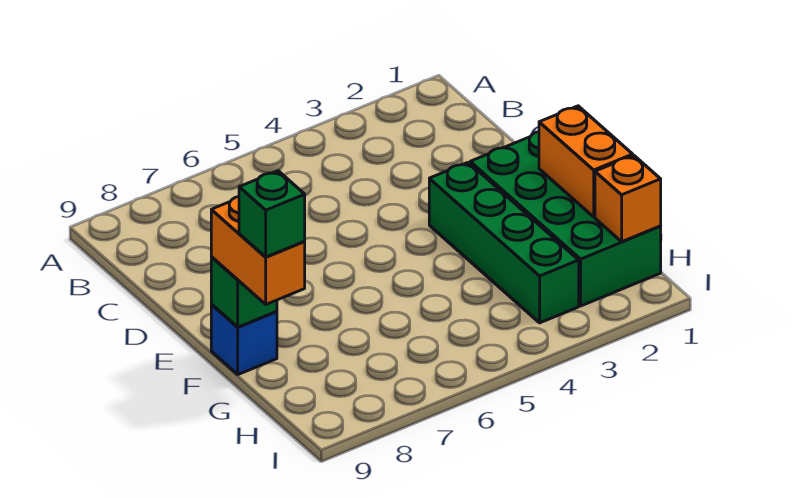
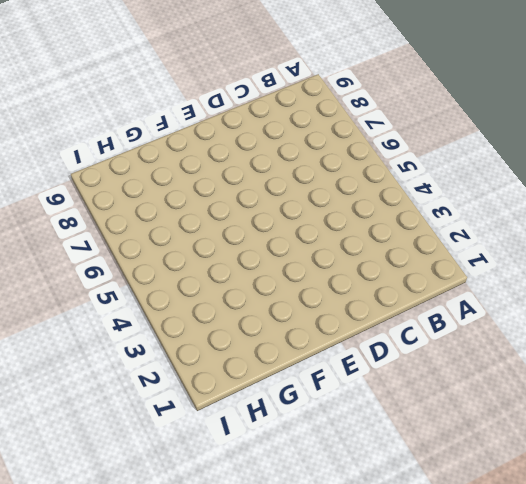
none -> green brick E1:H2 level 1
none -> green brick E3:H3 level 1

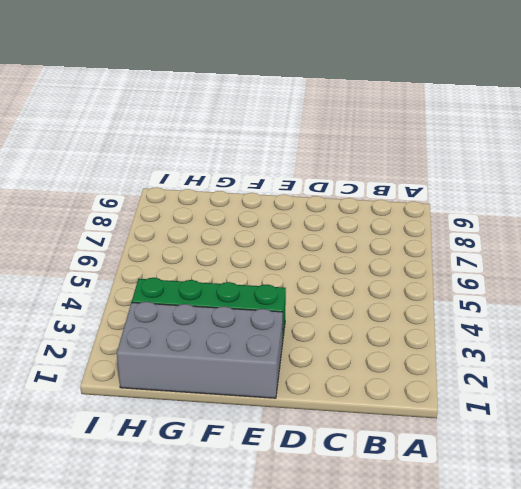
grey brick E1:H2 level 1 -> green brick E1:H2 level 1
none -> blue brick F9 level 1
none -> orange brick F1:G1 level 2

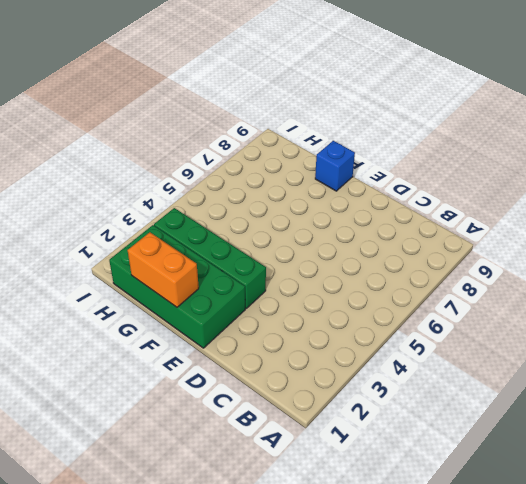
none -> green brick F9 level 2
none -> orange brick H1 level 2

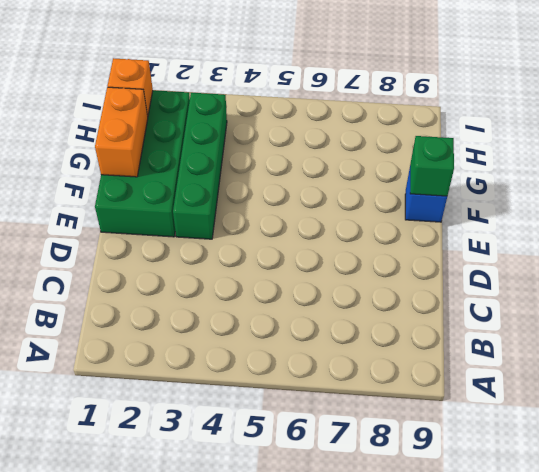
none -> orange brick F9:G9 level 3
none -> green brick G9 level 4

